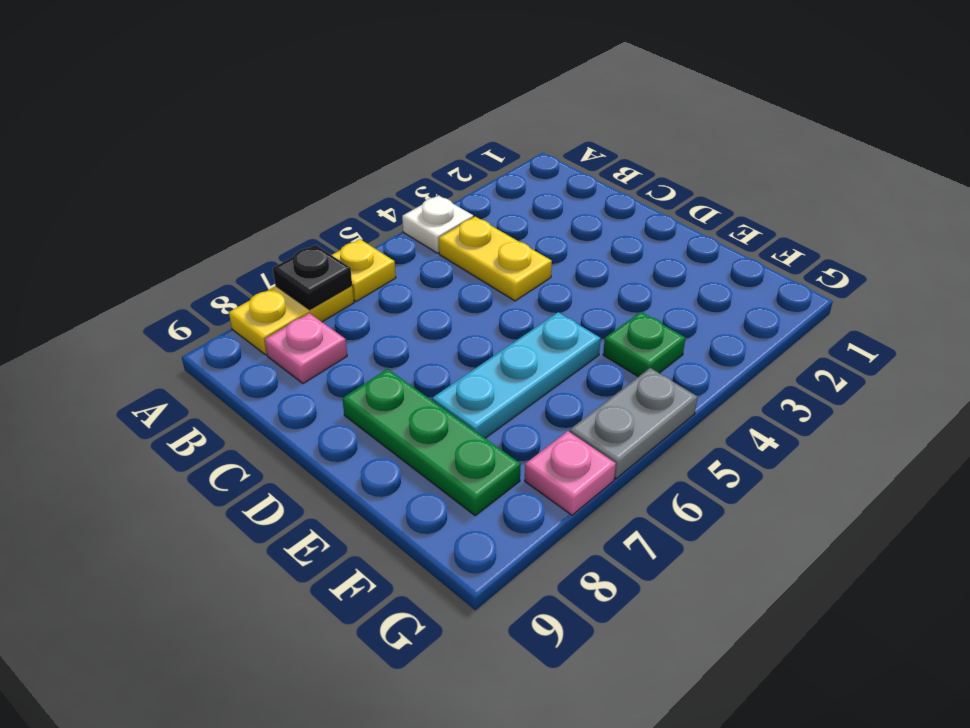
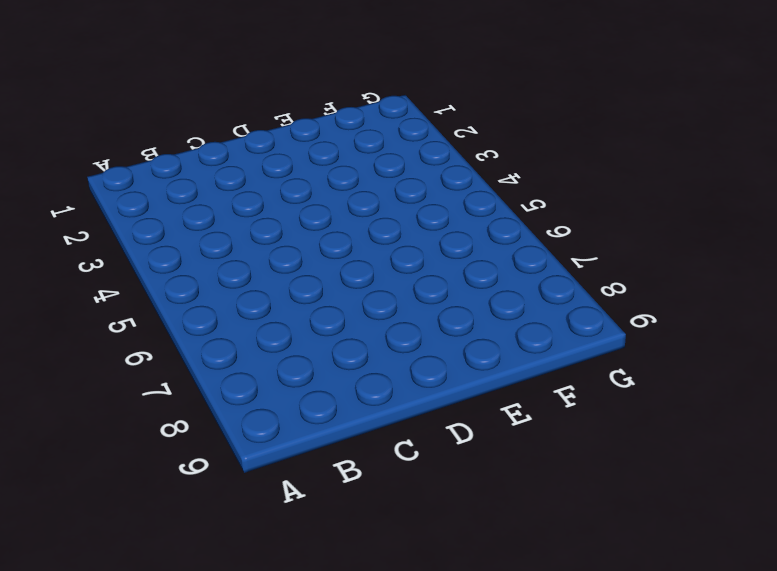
none -> white plate A4 level 1
none -> yellow plate A6 level 1

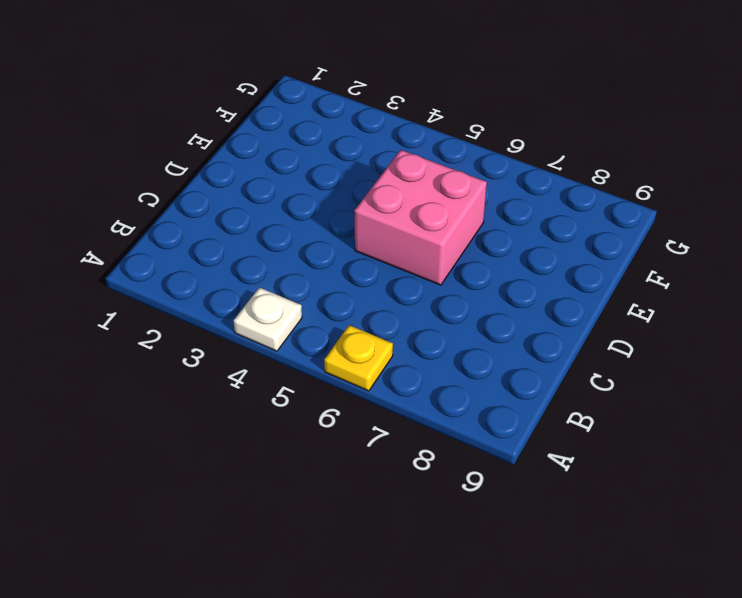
pink brick D5:E6 level 1 -> cyan plate E5:E7 level 1
none -> yellow plate A7:A8 level 1
none -> yellow plate B4:C4 level 1

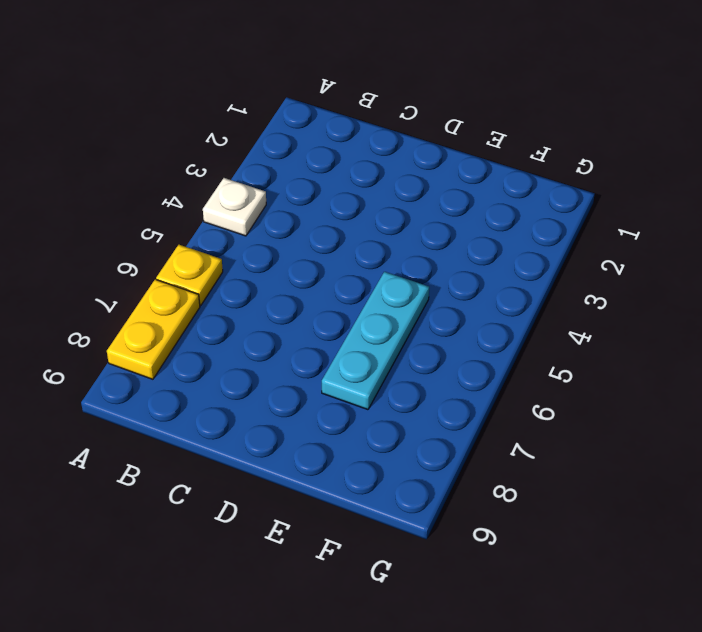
none -> yellow plate B4:C4 level 1
none -> pink plate B8 level 1

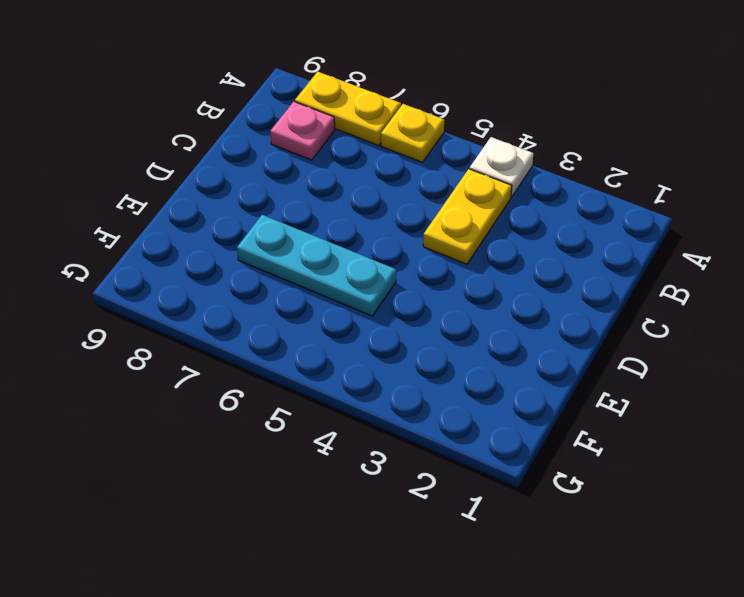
none -> green plate D8:F8 level 1
none -> green plate F4 level 1

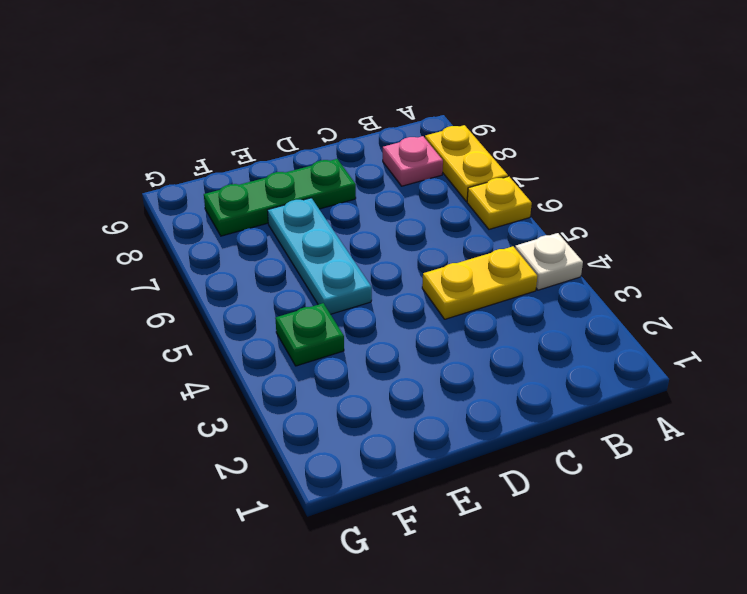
none -> grey plate G5:G6 level 1
none -> pink plate G7 level 1

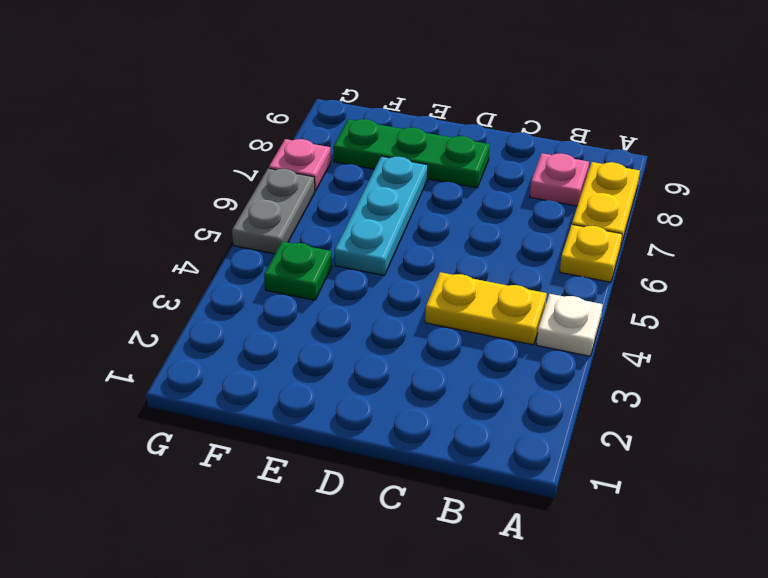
none -> black plate A7 level 2

